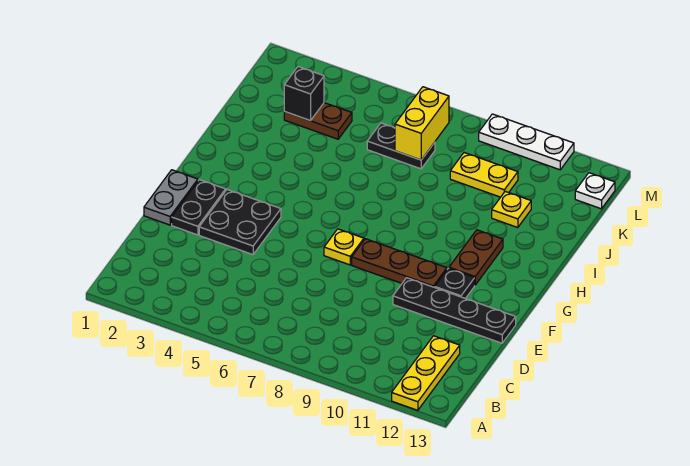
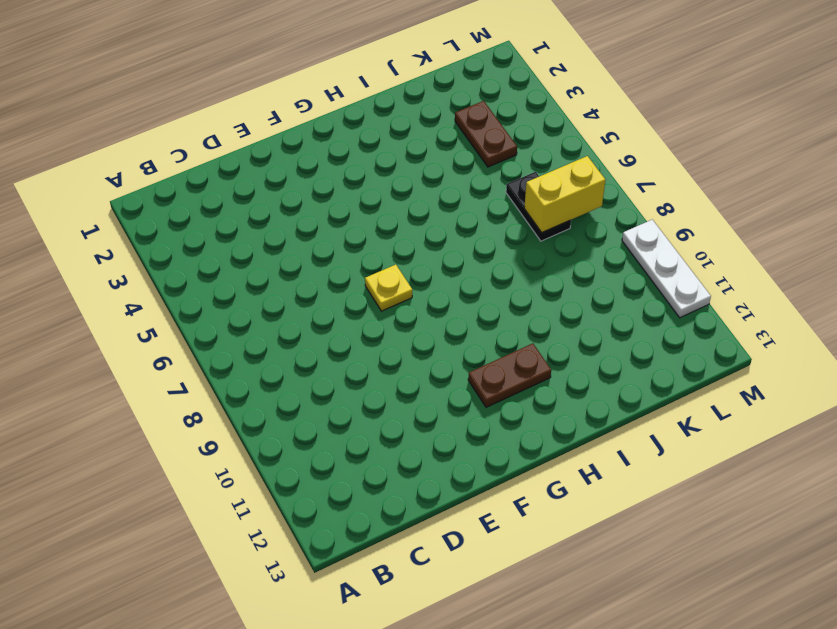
none -> yellow plate A12:C12 level 1
none -> grey plate E1:F1 level 1
none -> black plate E2:F2 level 1

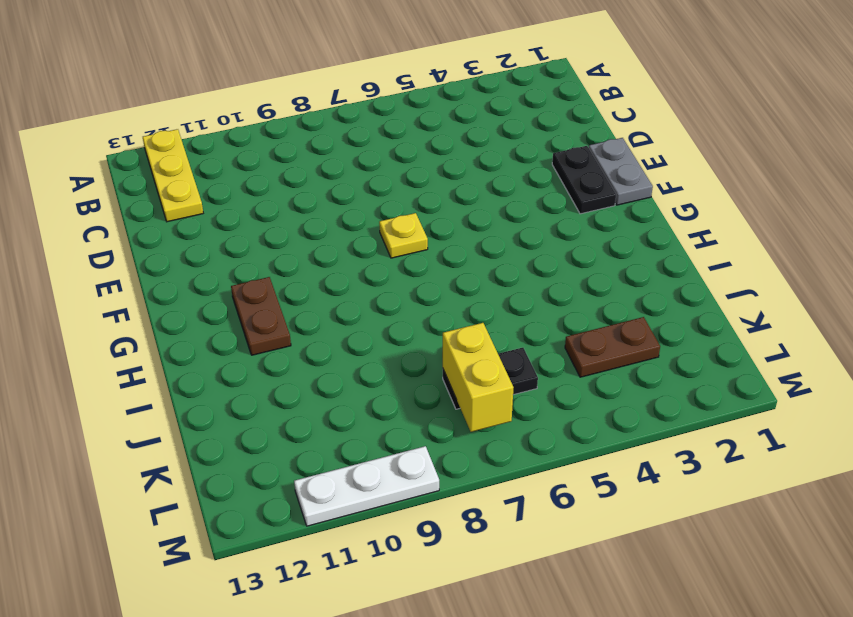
none -> black plate E3:F4 level 1
none -> black plate E10:E13 level 1
none -> brown plate F8:F10 level 1

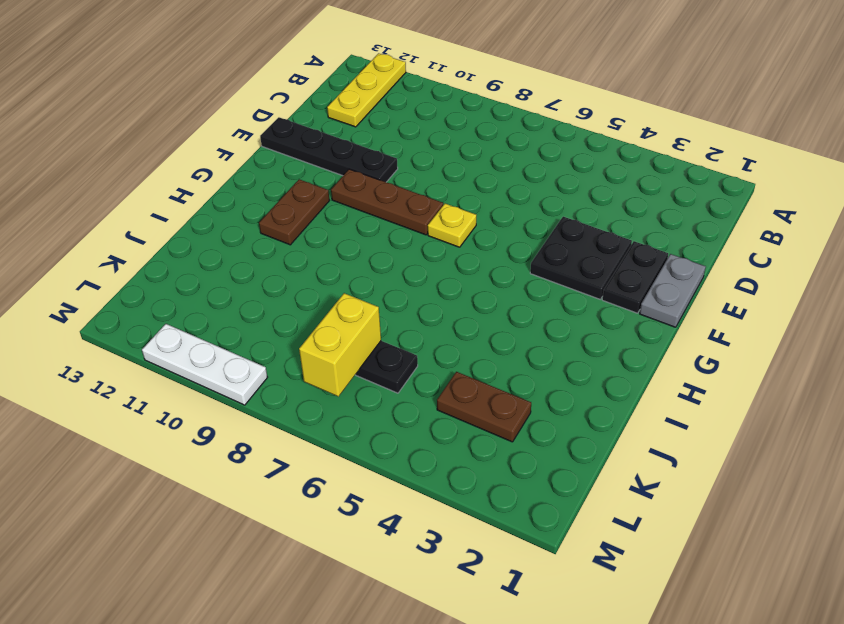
none -> black plate F11 level 1
none -> yellow plate J11 level 1
none -> yellow plate K9:K10 level 1

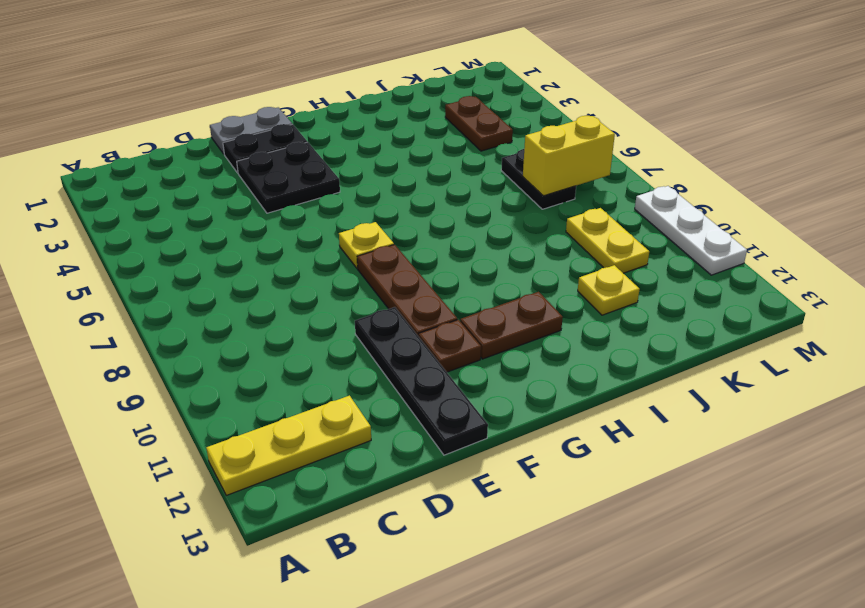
brown plate F11 level 1 -> black plate F11 level 1
none -> white plate L13 level 1
none -> black brick K3 level 2

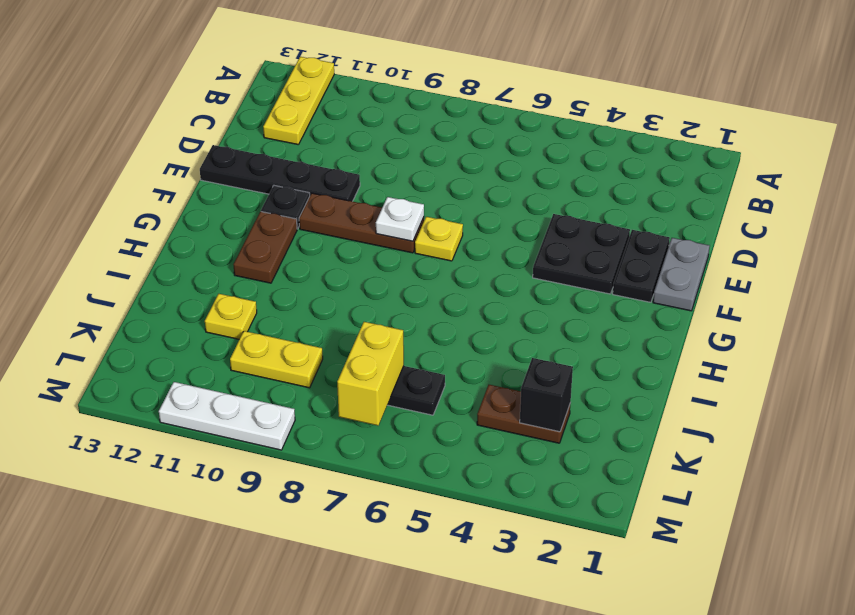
white plate F8 level 2 -> white plate L13 level 1

